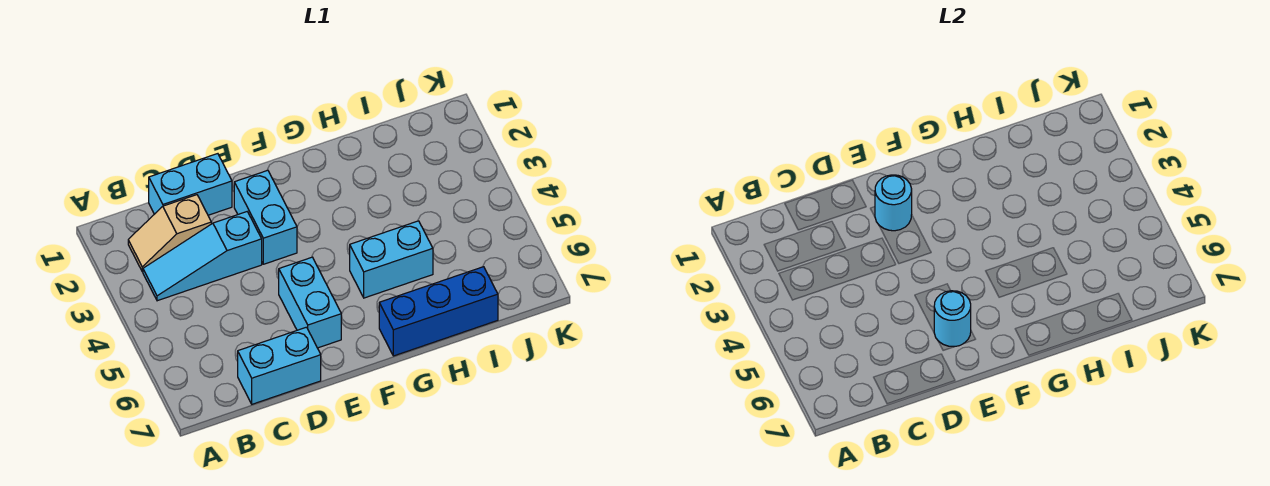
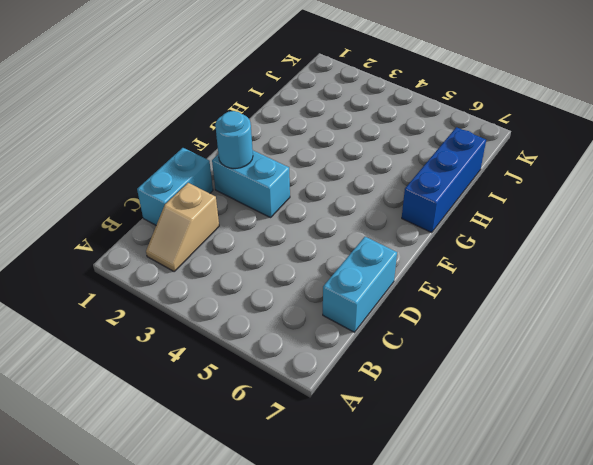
none -> cyan slope B3:D3 level 1 top D
none -> cyan brick E5:E6 level 1

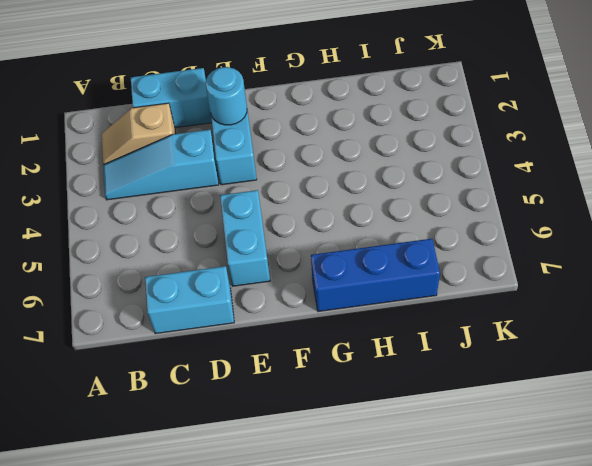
none -> cyan brick G5:H5 level 1
none -> cyan round brick E6 level 2

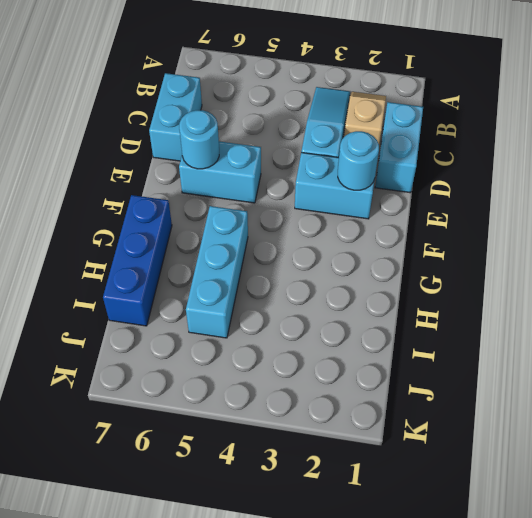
cyan brick G5:I5 level 1 -> cyan brick G5:H5 level 1

